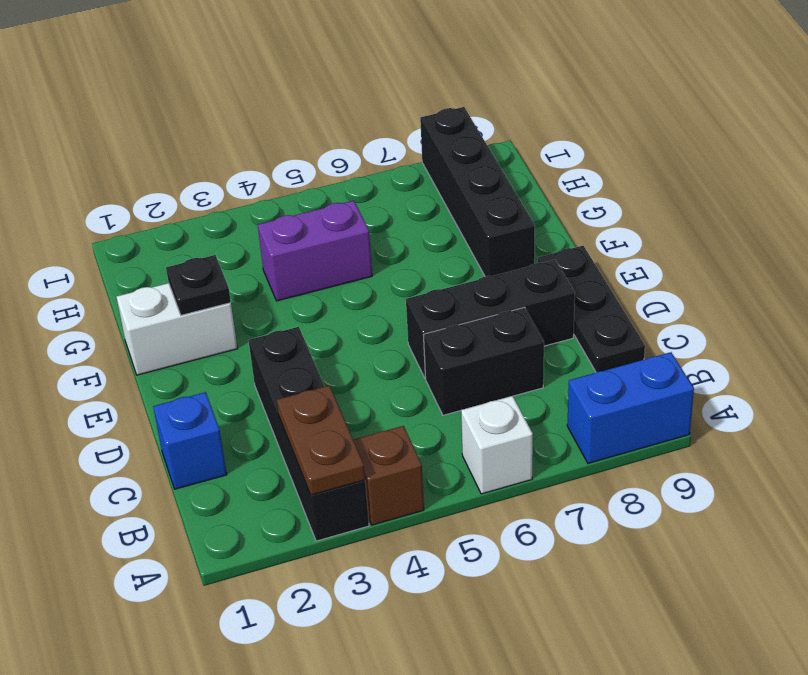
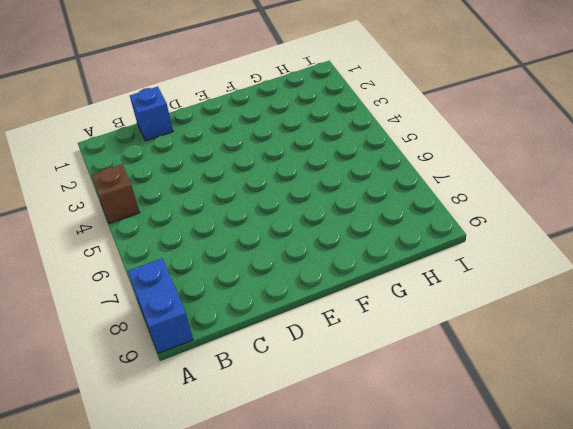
none -> black brick A3:D3 level 1
none -> white brick A6 level 1
none -> black brick C6:C7 level 1

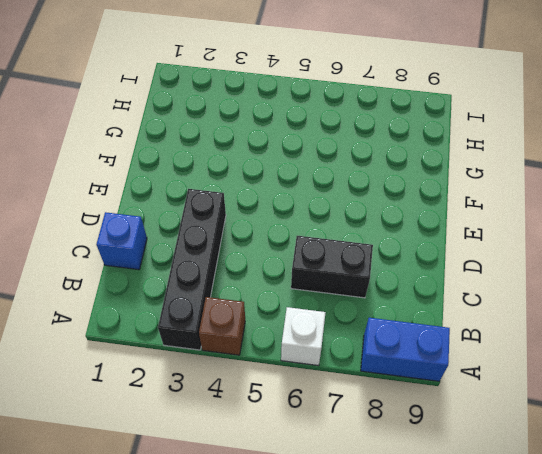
none -> black plate C9:E9 level 1
none -> black brick D6:D8 level 1
none -> white brick F1:F2 level 1

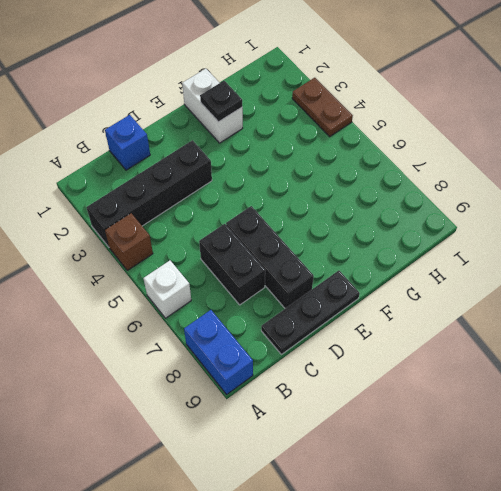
brown plate I3:I4 level 1 -> brown plate A3:B3 level 2
none -> black brick F8:I8 level 1
none -> purple brick G4:G5 level 1

